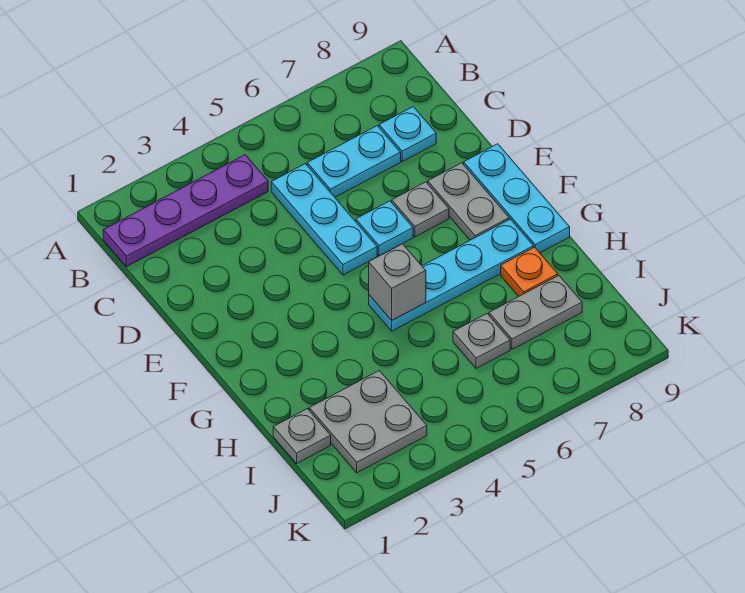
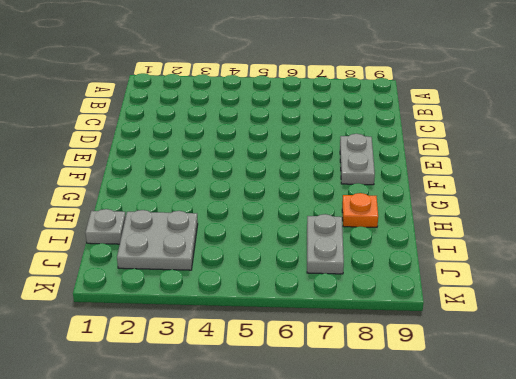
grey plate I7:J7 level 1 -> grey plate I7:I8 level 1
none -> purple plate B1:B4 level 1
none -> cyan plate C5:E5 level 1
none -> cyan plate C6:C7 level 1

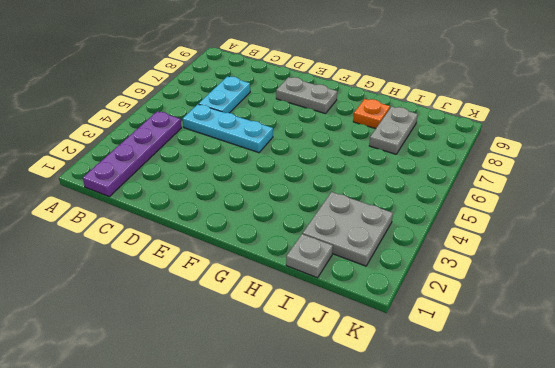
none -> cyan plate C8 level 1
none -> cyan plate E6 level 1
none -> grey plate E7 level 1

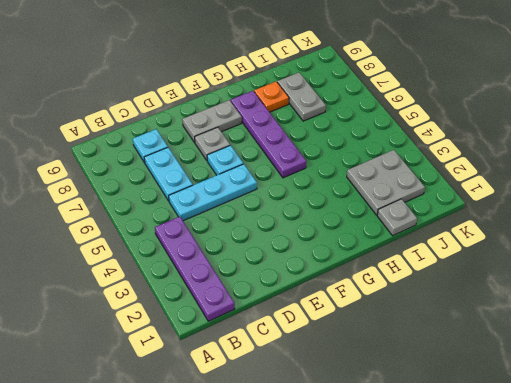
purple plate G5:G8 level 1 -> cyan plate G5:G8 level 1
none -> cyan plate E9:G9 level 1
none -> grey plate I6 level 1
none -> grey brick G5 level 2

